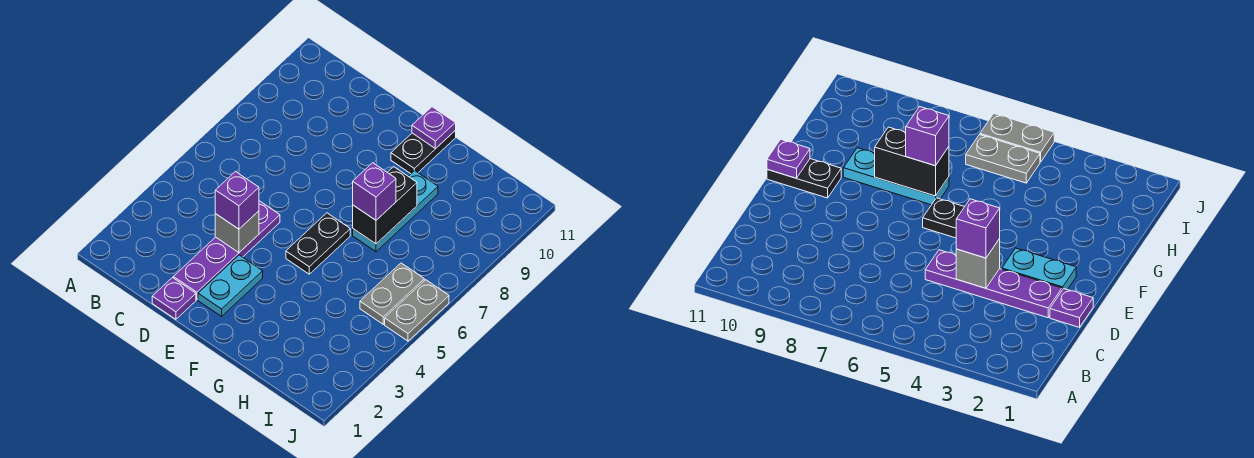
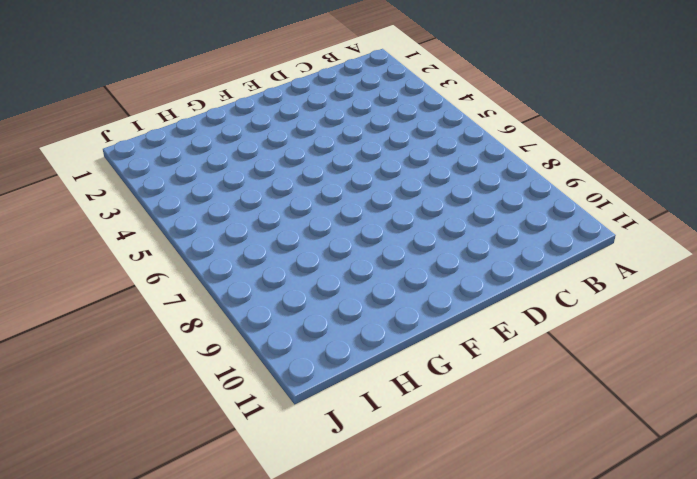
none -> purple plate D1 level 1
none -> purple plate D2:D5 level 1
none -> cyan plate E2:E3 level 1

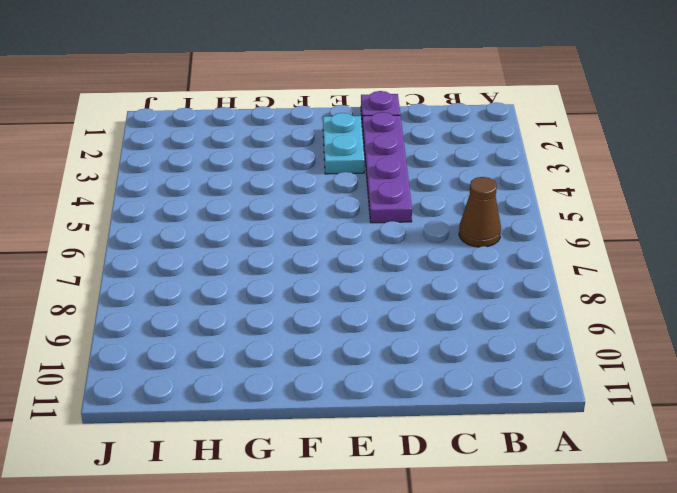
brown cone B6 level 1 -> none
none -> black plate F5:F6 level 1
none -> black plate F10:F11 level 1
none -> cyan plate G7:G9 level 1

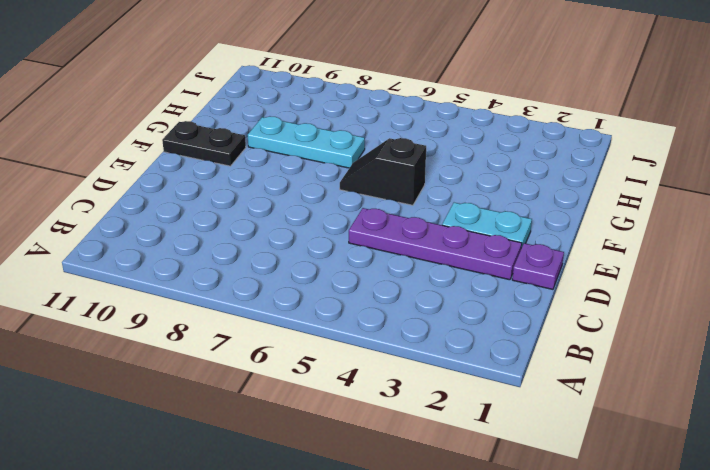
black slope F5:F6 level 1 top 5 -> black plate F5:F6 level 1
none -> grey plate I5:I6 level 1
none -> grey plate J5:J6 level 1
none -> grey brick D4 level 2

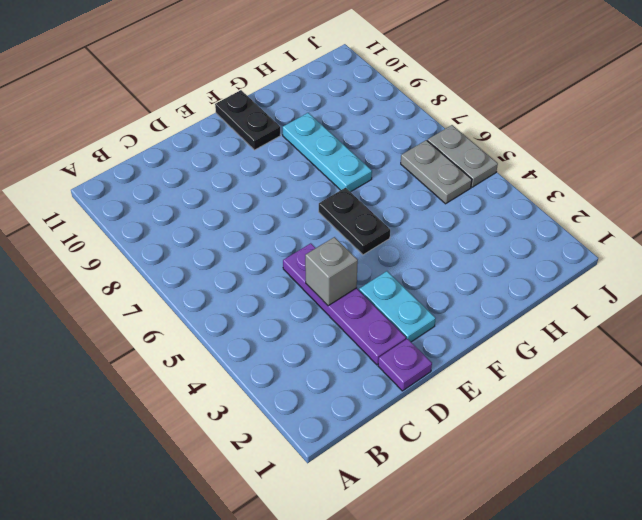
none -> purple plate F11 level 2
none -> black brick G7:G8 level 2
none -> purple brick D4 level 3

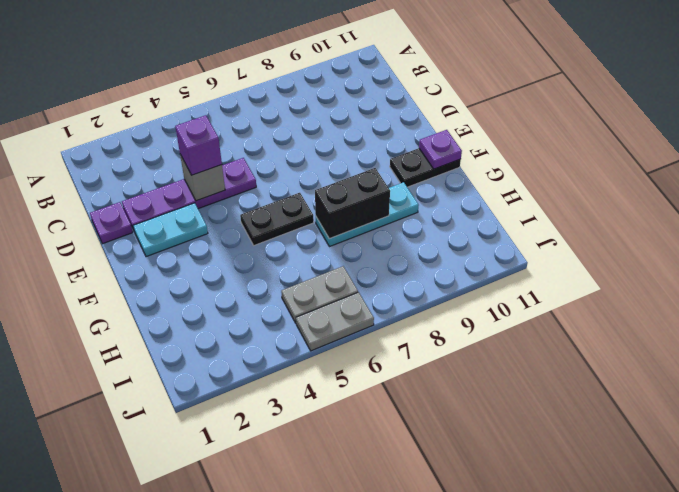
none -> purple brick G7 level 3

